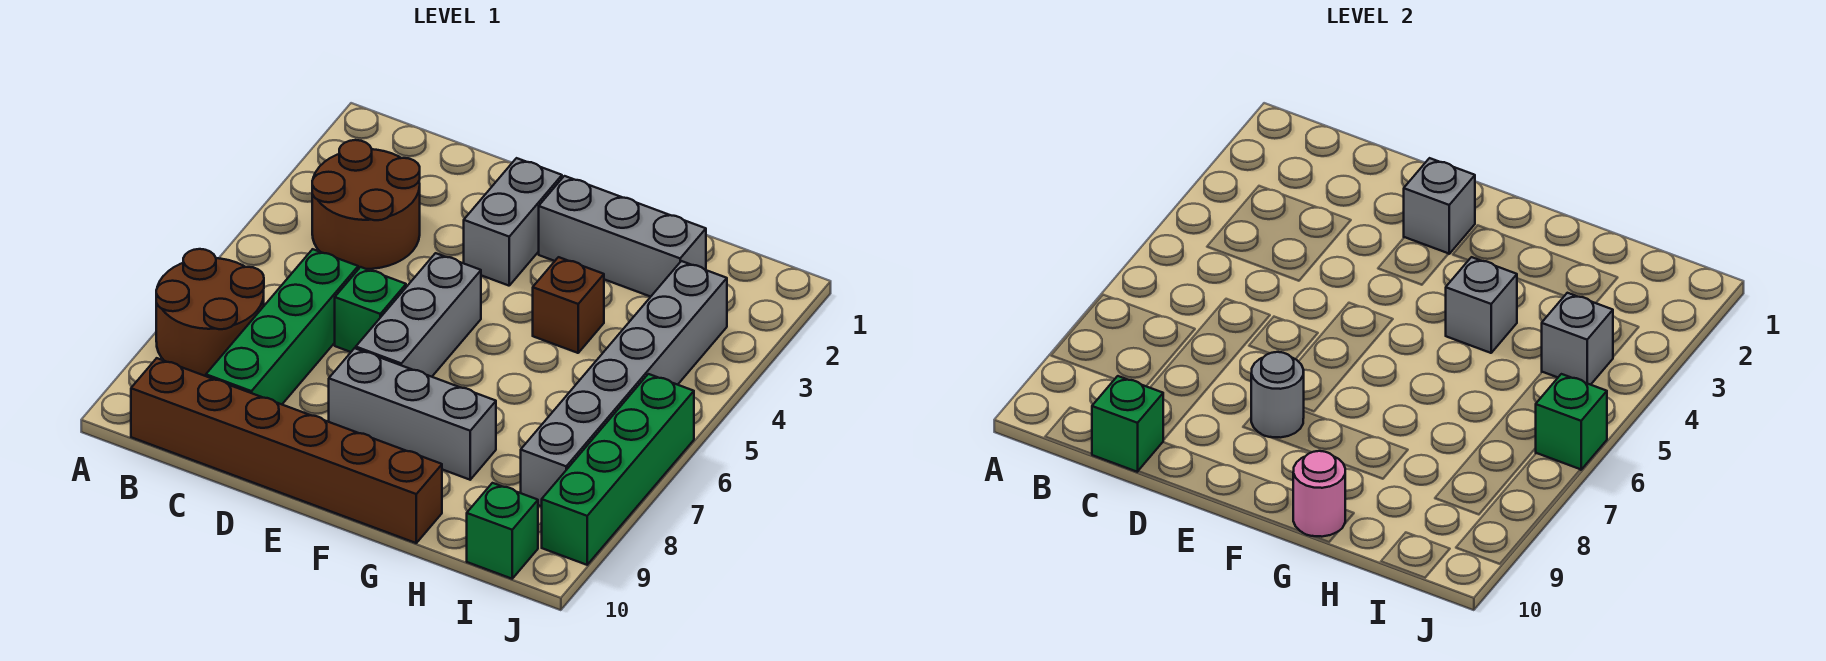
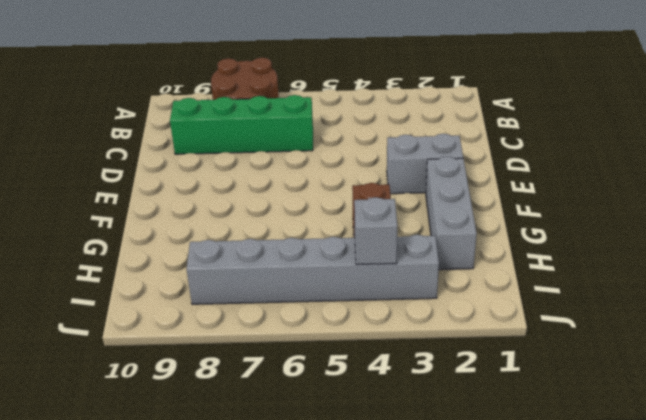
none -> brown round brick B3:C4 level 1
none -> brown brick B10:G10 level 1
none -> green brick D6 level 1

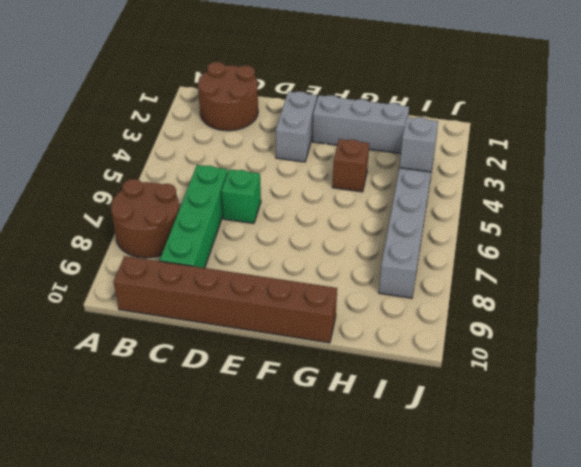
brown round brick B1:C2 level 1 -> brown round brick B3:C4 level 1
none -> grey brick E5:E7 level 1
none -> grey brick E8:G8 level 1
none -> green brick I10 level 1

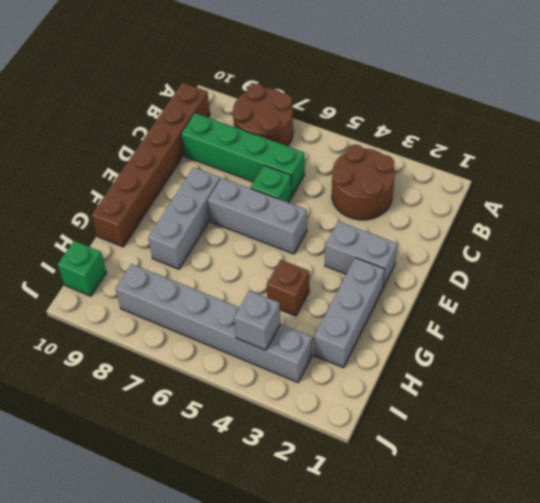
none -> green brick J6:J9 level 1
none -> green brick C10 level 2
none -> grey brick E2 level 2

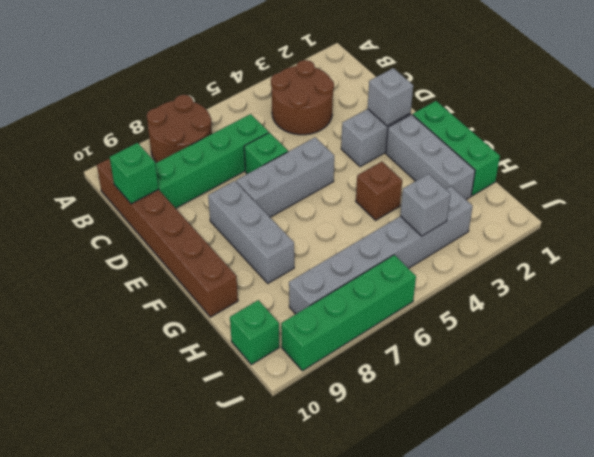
green brick F1:H1 level 1 -> none
none -> grey round brick E8 level 2
none -> grey brick G4 level 2
none -> pink round brick G10 level 2

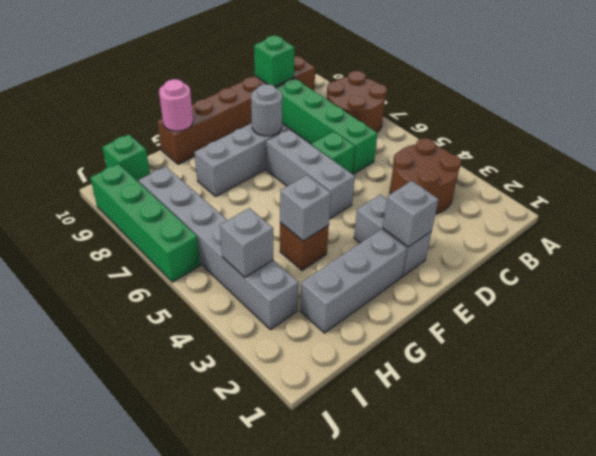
none -> green brick J6 level 2

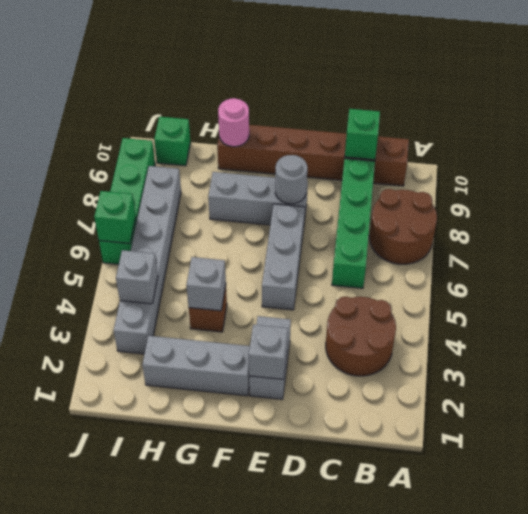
none -> green brick D6 level 1

